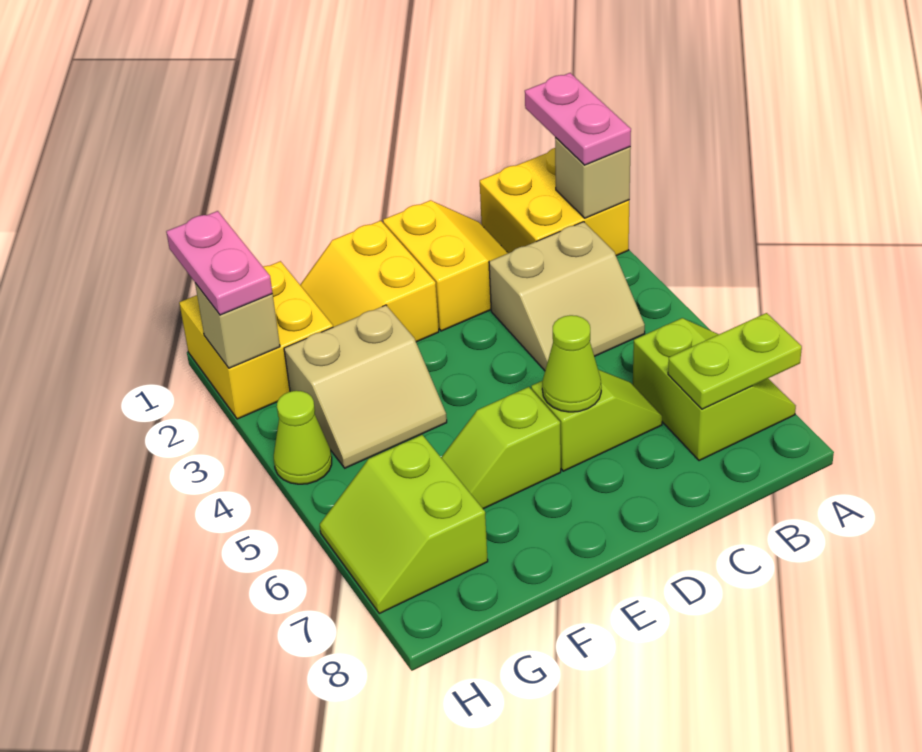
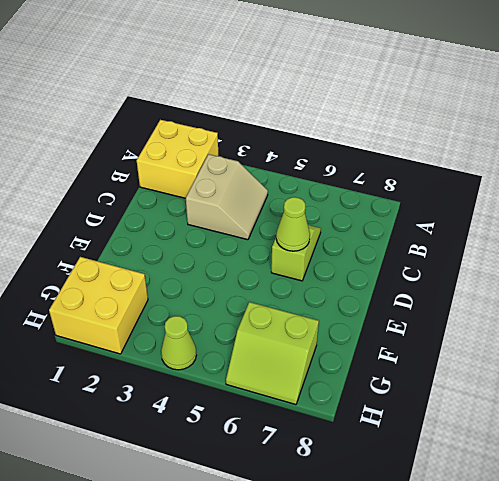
none -> lime slope A6:B7 level 1 top B
none -> yellow slope C1:D2 level 1 top D
none -> yellow slope E1:F2 level 1 top E

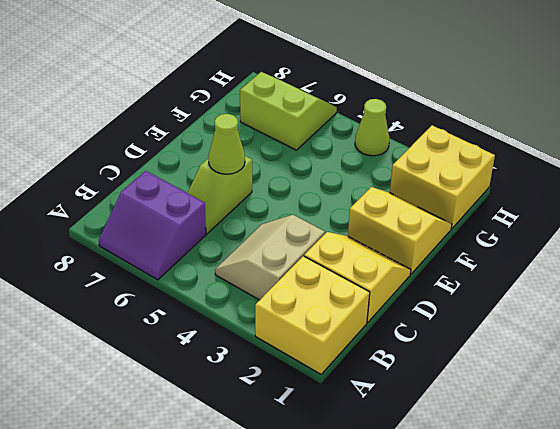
purple slope A6:B7 level 1 top B -> lime slope A6:B7 level 1 top B
yellow slope C1:D2 level 1 top C -> yellow slope C1:D2 level 1 top D
none -> lime slope E6:F6 level 1 top E
none -> tan slope F3:G4 level 1 top 3
none -> tan brick A2 level 2

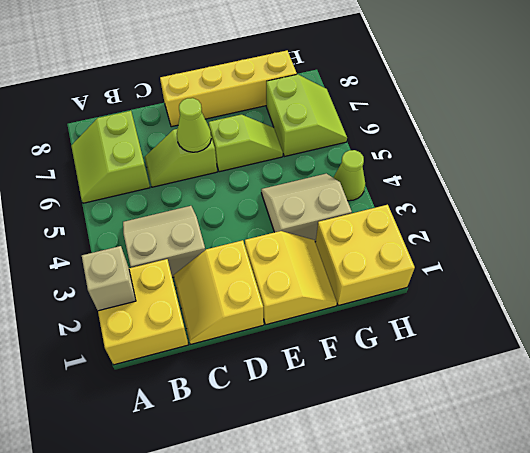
yellow brick D8:G8 level 1 -> none
none -> lime plate A7:B7 level 2
none -> tan brick H2 level 2
none -> pink plate A1:A2 level 3

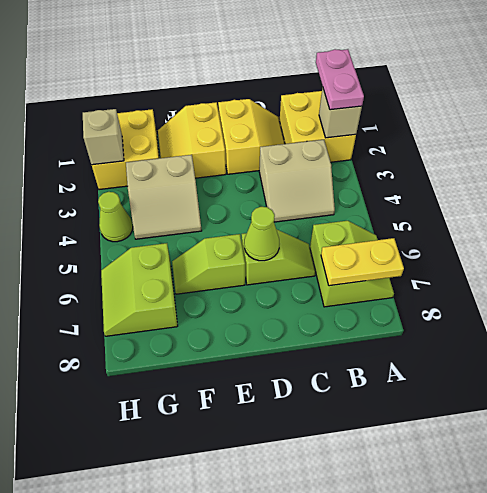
yellow plate A7:B7 level 2 -> lime plate A7:B7 level 2
none -> pink plate H1:H2 level 3

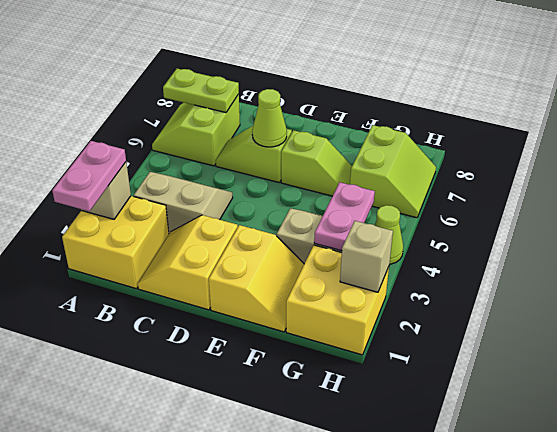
pink plate G3:G4 level 2 -> pink plate H1:H2 level 3

